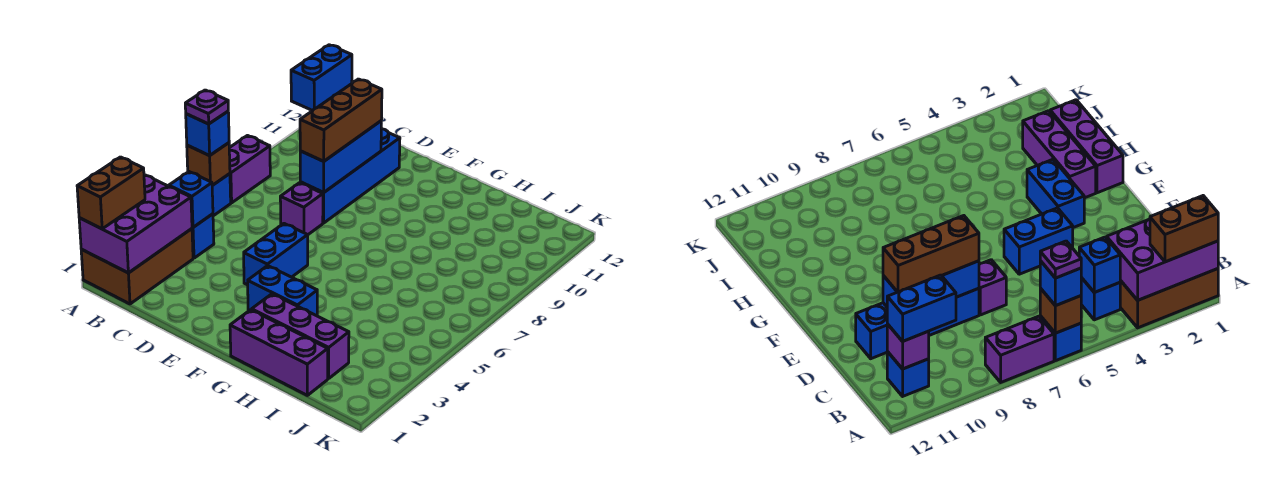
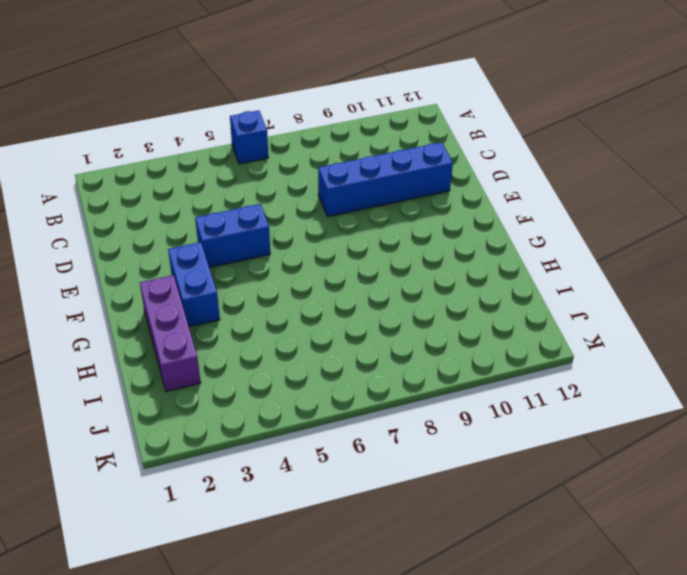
none -> brown brick A1:B3 level 1
none -> purple brick A7:A8 level 1
none -> blue brick B4 level 1

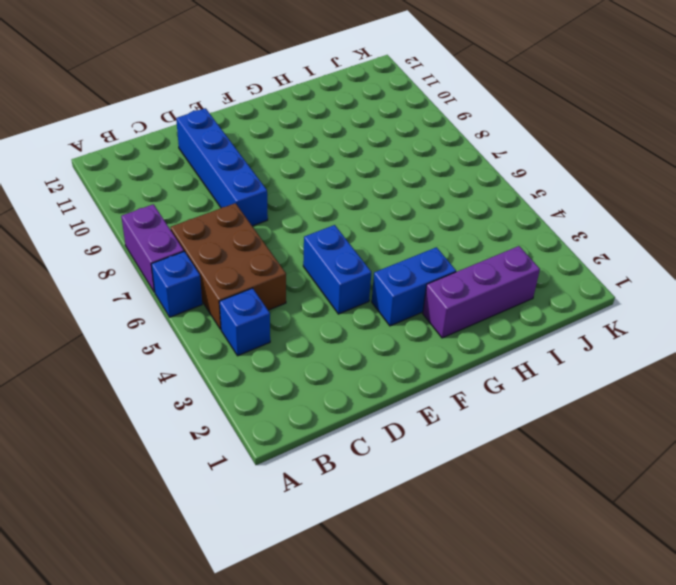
brown brick B5:C7 level 1 -> brown brick A1:B3 level 1
none -> blue brick B11 level 1
none -> purple brick D7 level 1
none -> purple brick G1:I1 level 1

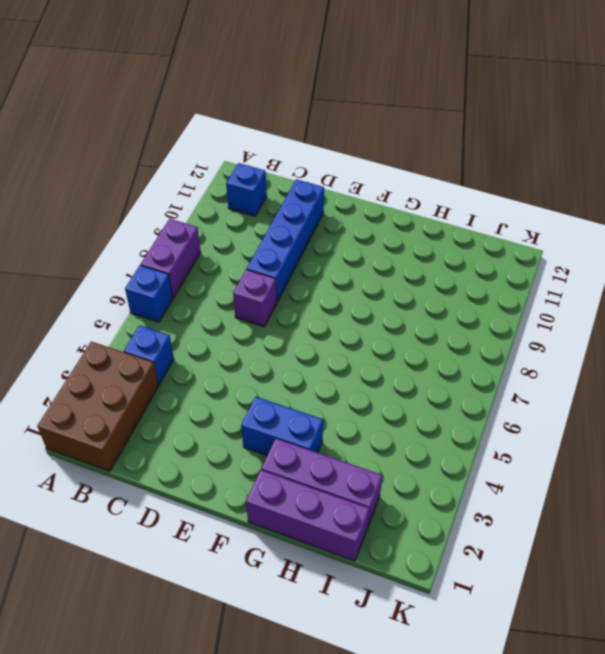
none -> blue brick E4:E5 level 1
none -> purple brick A1:B3 level 2
none -> brown brick A6 level 2

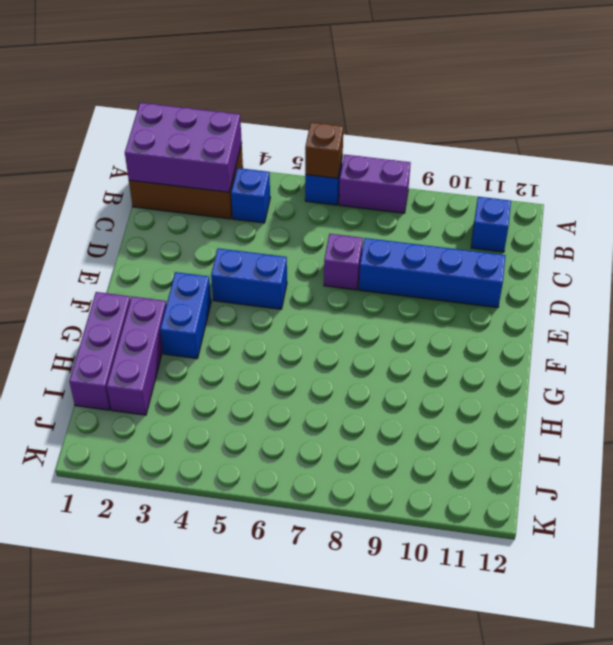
none -> blue brick B4 level 2
none -> purple brick B11 level 2
none -> blue brick D8:D10 level 2

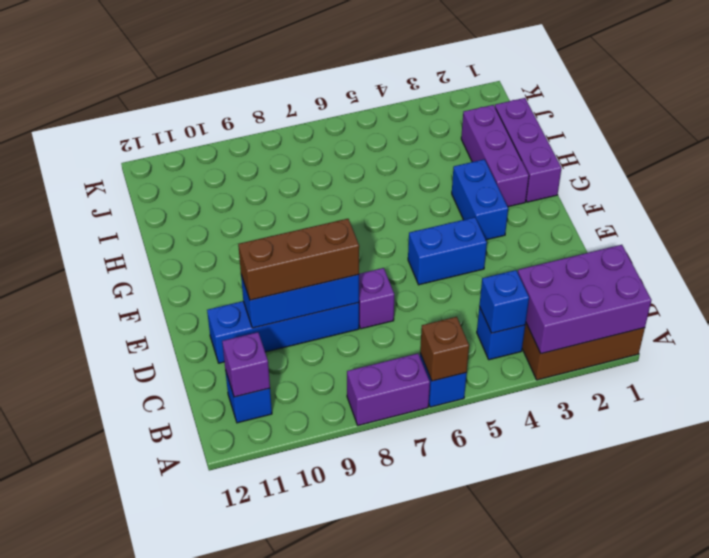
none -> brown brick A1:A2 level 3
none -> blue brick A6 level 3
none -> blue brick B10:B11 level 3

